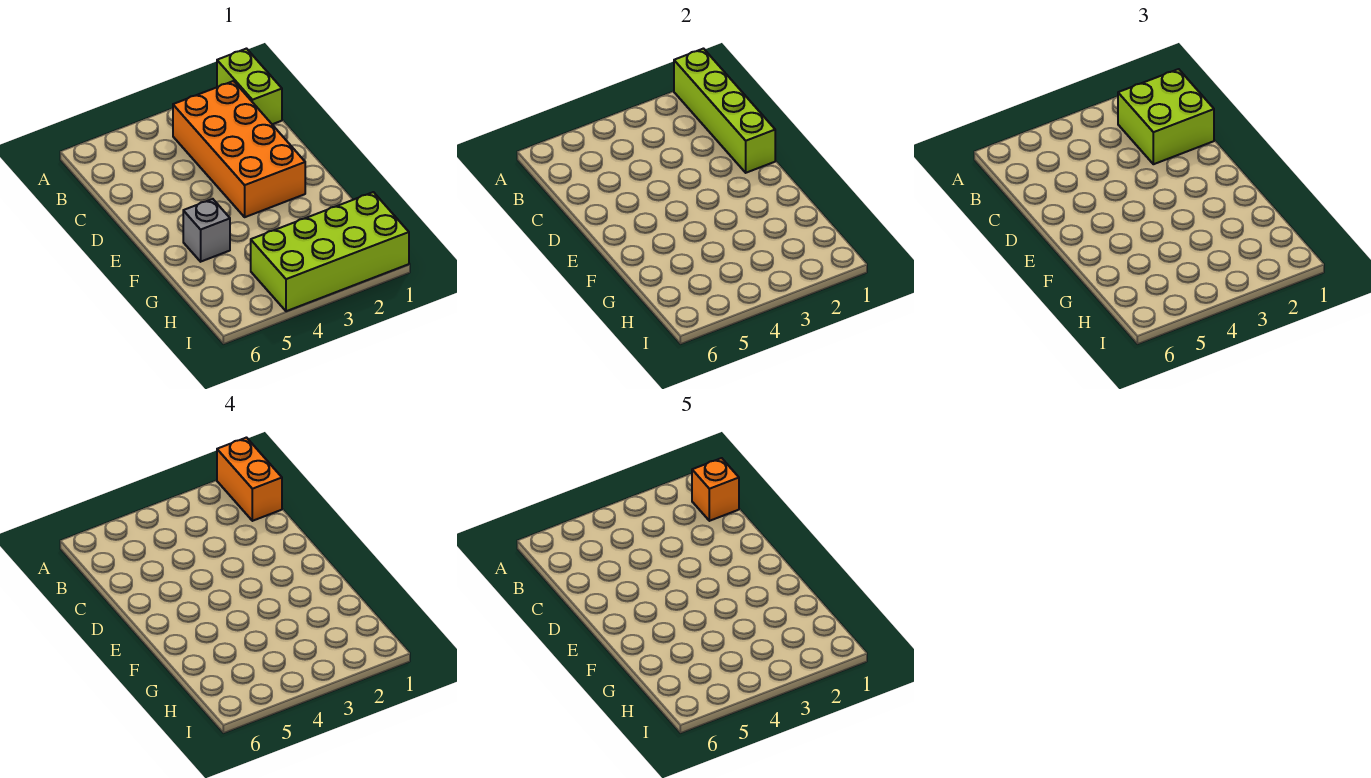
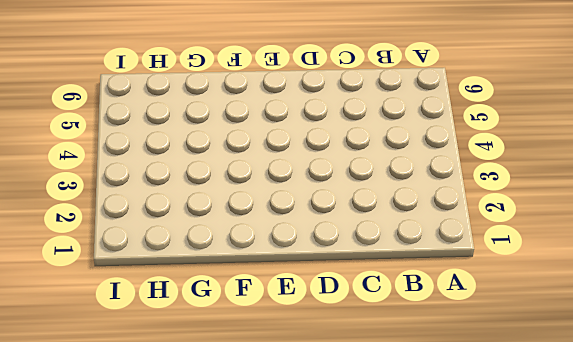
none -> lime brick A1:B1 level 1
none -> orange brick B2:E3 level 1

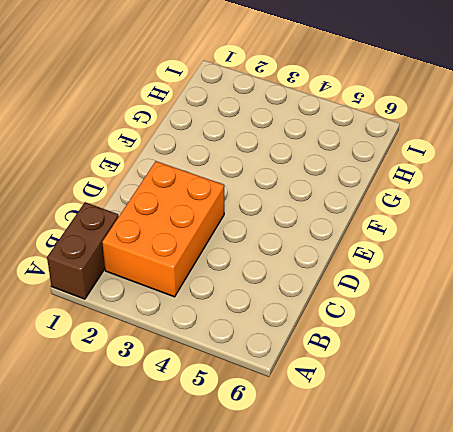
brown brick A1:B1 level 1 -> lime brick A1:B1 level 1
orange brick B2:D3 level 1 -> orange brick B2:E3 level 1
none -> grey brick F5 level 1
none -> lime brick H1:I4 level 1

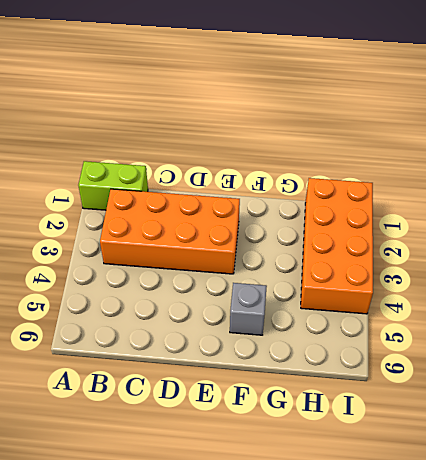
orange brick H1:I4 level 1 -> lime brick H1:I4 level 1
none -> lime brick A1:D1 level 2
none -> lime brick B1:C2 level 3

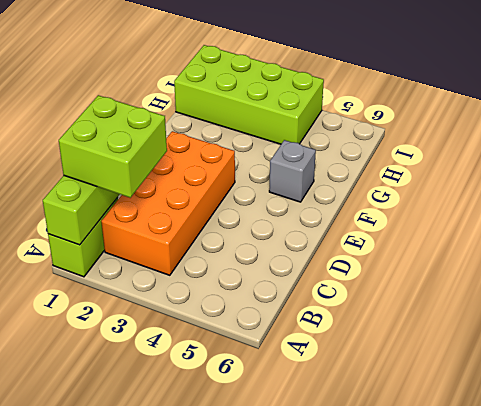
none -> orange brick A1:B1 level 4
none -> orange brick B1 level 5

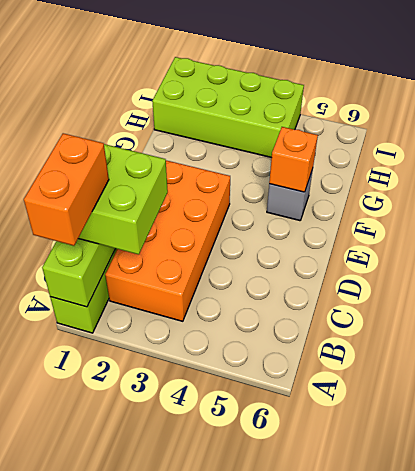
orange brick F5 level 2 -> orange brick B1 level 5

